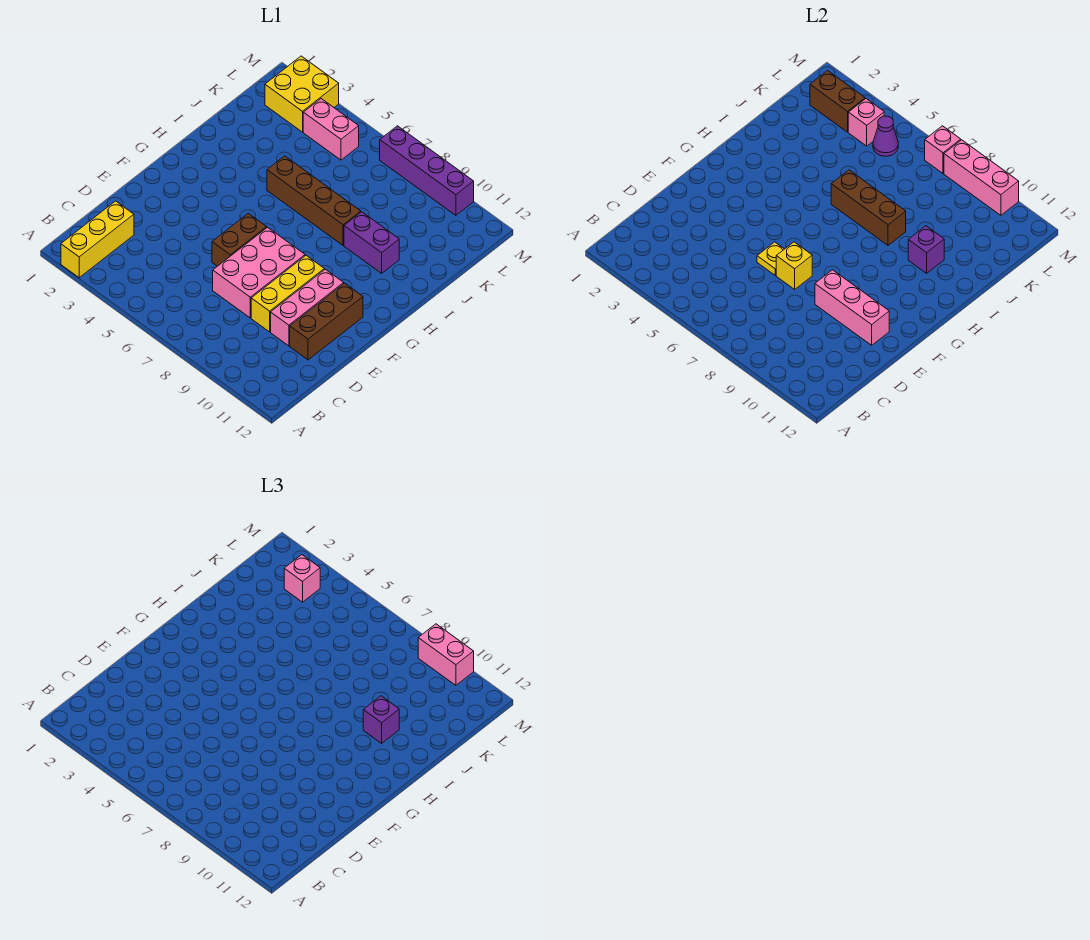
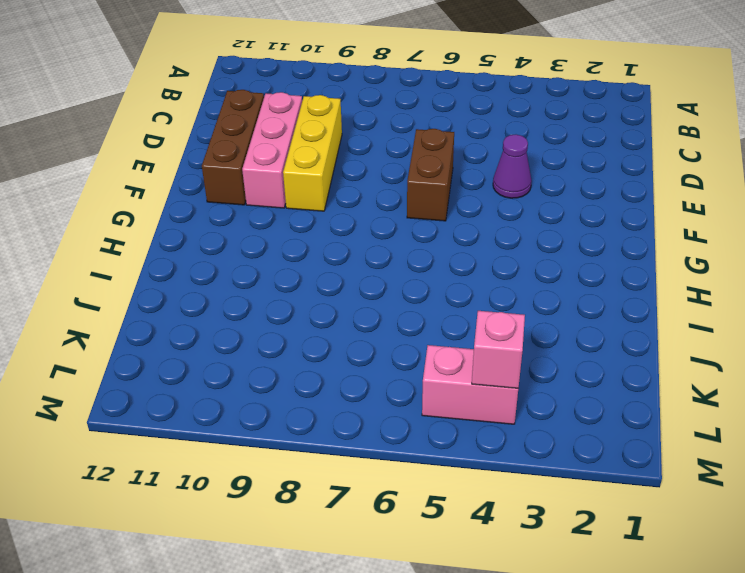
purple cone E4 level 1 -> purple cone L5 level 2
none -> yellow brick A2:C2 level 1
none -> pink brick D7:F8 level 1
none -> brown brick I5:I8 level 1

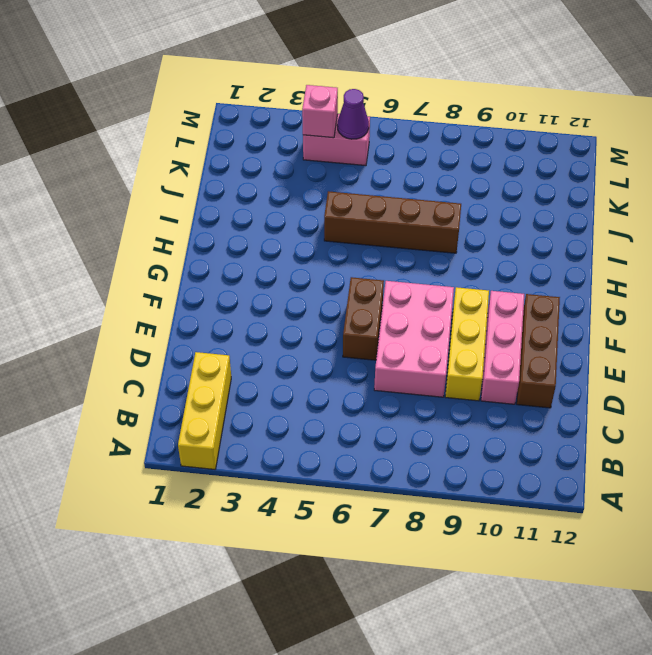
none -> purple brick I9:I10 level 1
none -> yellow brick L2:M3 level 1
none -> purple brick M7:M10 level 1

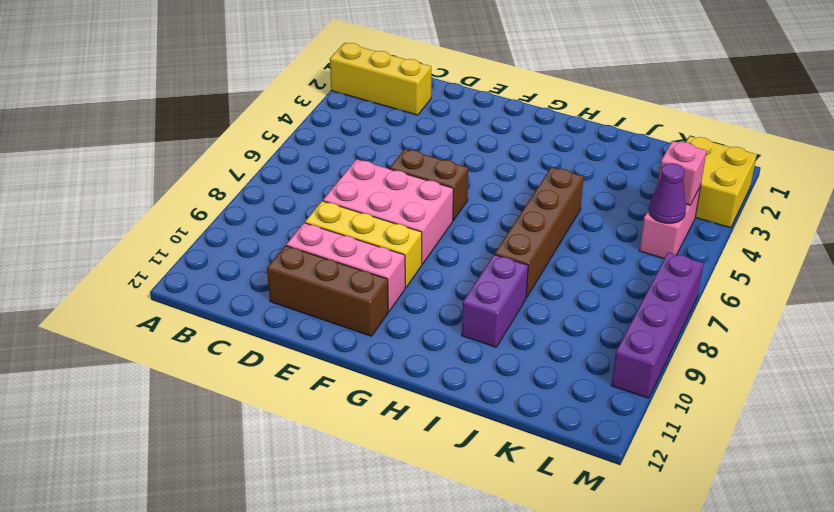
none -> yellow plate E6 level 2
none -> yellow brick E7 level 2
none -> pink brick E9:E11 level 2

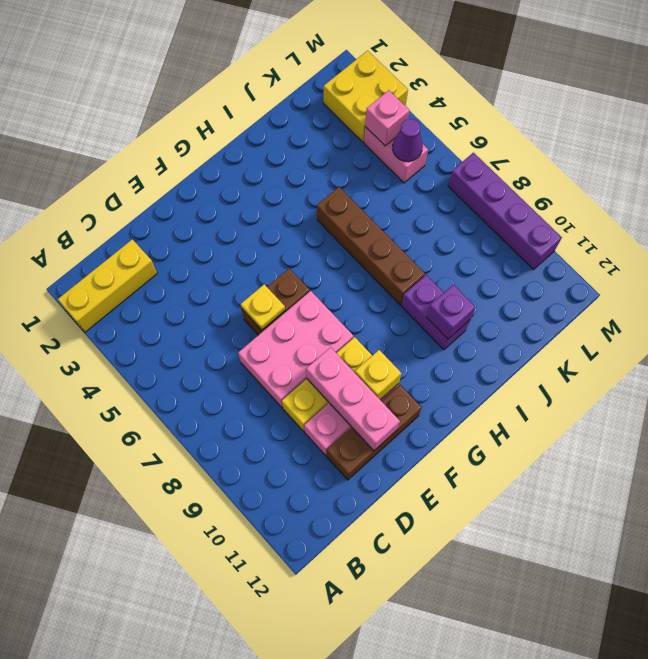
yellow brick F10 level 2 -> yellow brick E7 level 2
none -> brown brick I6:I8 level 2
none -> brown brick L2:L3 level 2
none -> pink brick M7 level 2

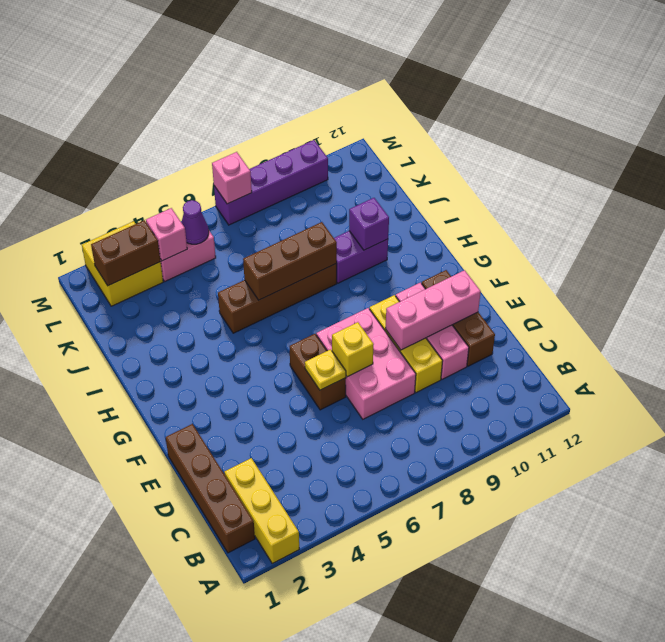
brown brick B1:E1 level 1 -> none
none -> pink brick M8:M10 level 2
none -> purple brick I10 level 3
none -> pink brick L3 level 3

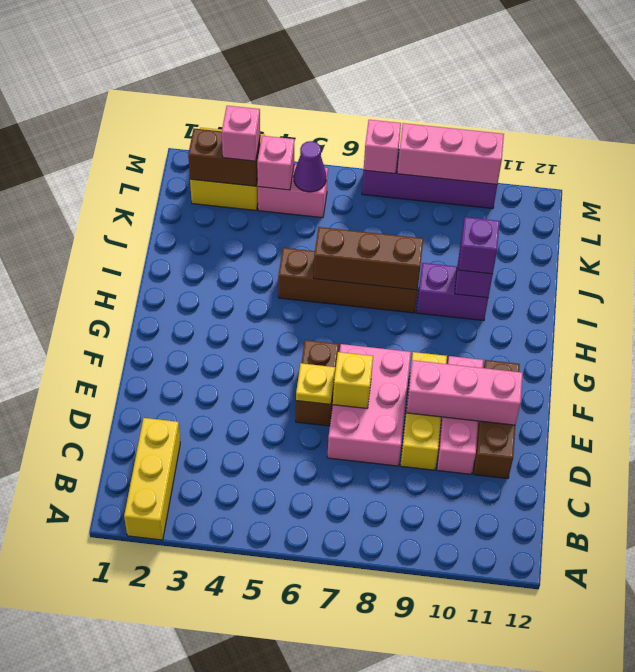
none -> pink brick M9:M10 level 3

